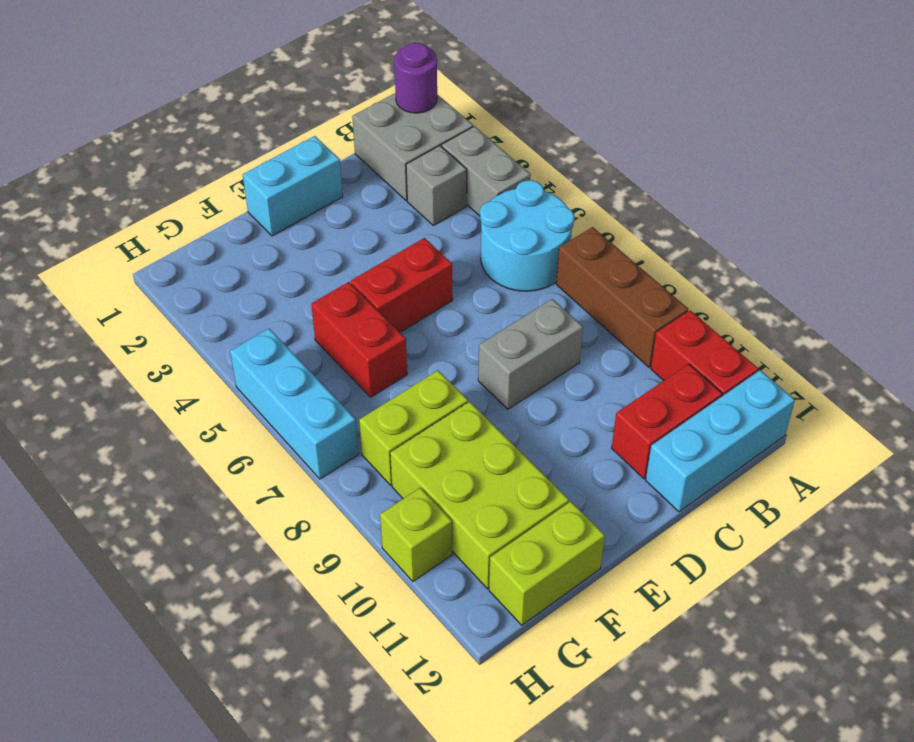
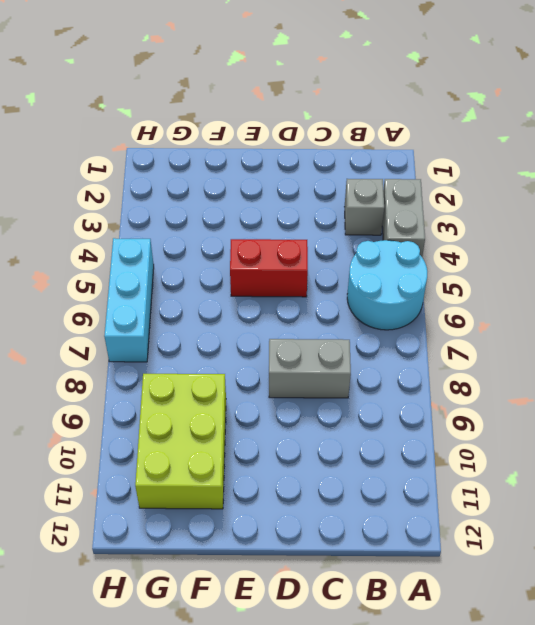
none -> grey brick A1:B2 level 1
none -> brown brick A7:A9 level 1
none -> red brick A10:A11 level 1

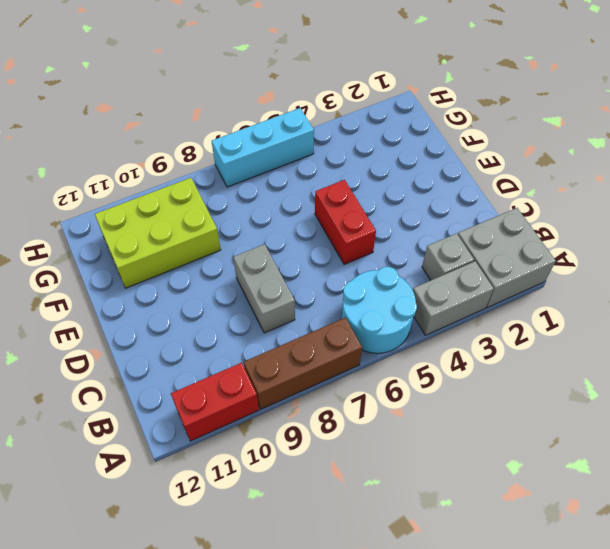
none -> cyan brick A12:C12 level 1
none -> red brick B11:C11 level 1
none -> cyan brick D1:E1 level 1

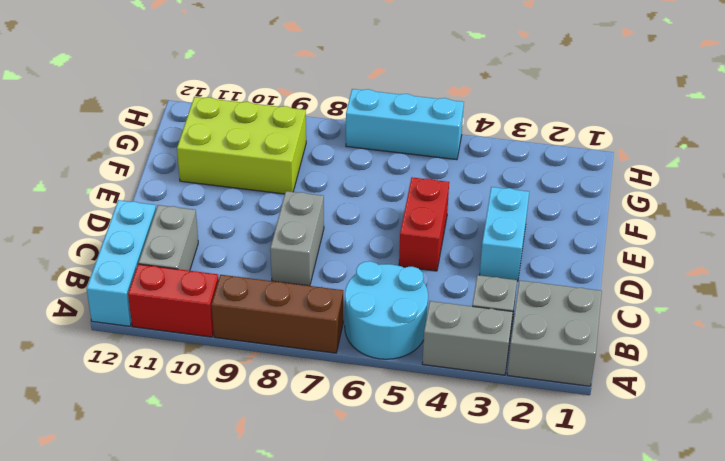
grey brick B11:C11 level 1 -> red brick B11:C11 level 1
cyan brick D3:E3 level 1 -> cyan brick D1:E1 level 1
none -> red brick F5:F6 level 1
none -> lime brick F8:G8 level 1
none -> lime brick F12:G12 level 1

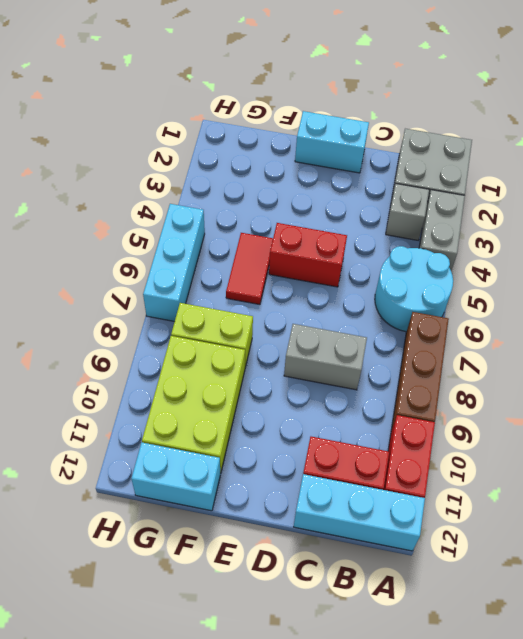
red tile F5:F6 level 1 -> red brick F5:F6 level 1
cyan brick F12:G12 level 1 -> lime brick F12:G12 level 1
none -> lime brick H10 level 1
none -> purple round brick A1 level 2

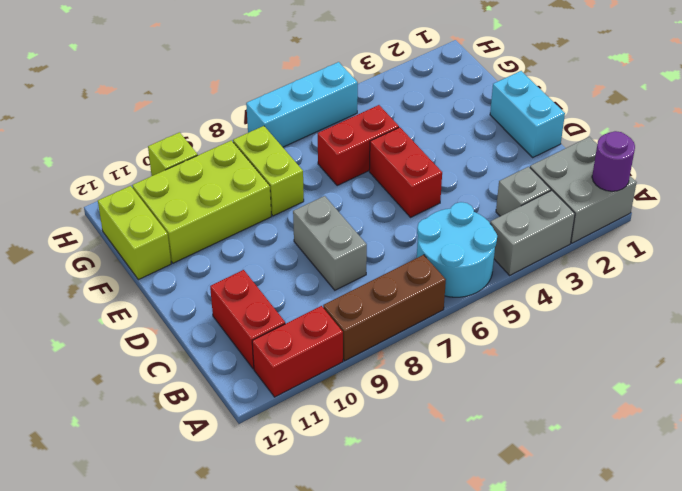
none -> cyan brick A12:C12 level 1

